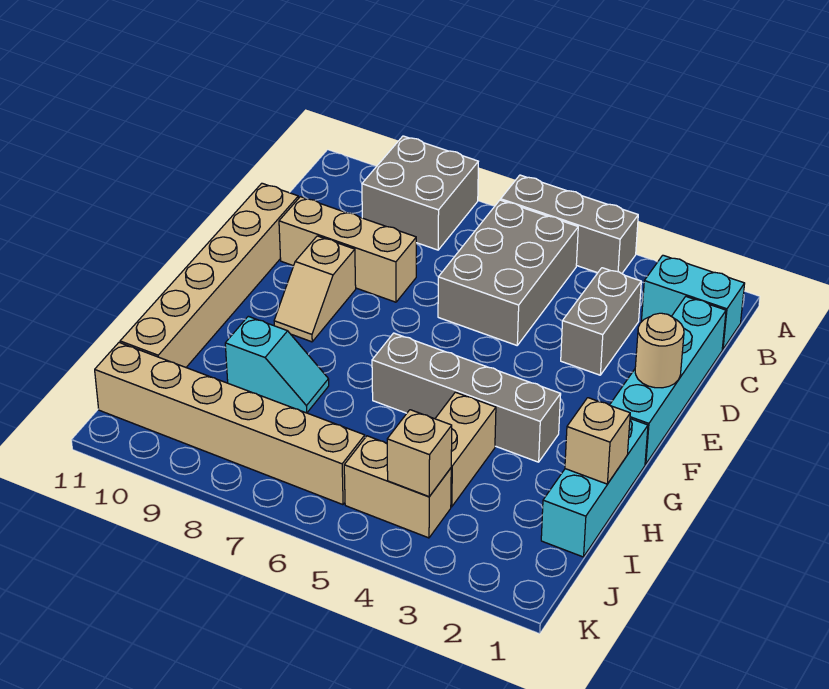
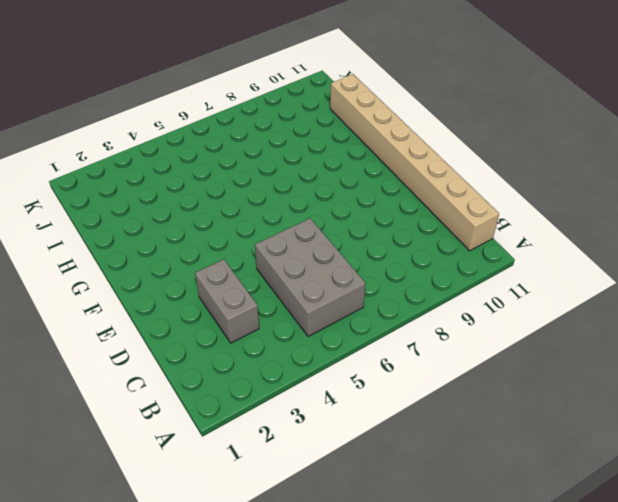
tan brick B11:I11 level 1 -> tan brick D11:I11 level 1
none -> grey brick A4:A6 level 1
none -> grey brick A8:B9 level 1
none -> cyan brick B1:B2 level 1

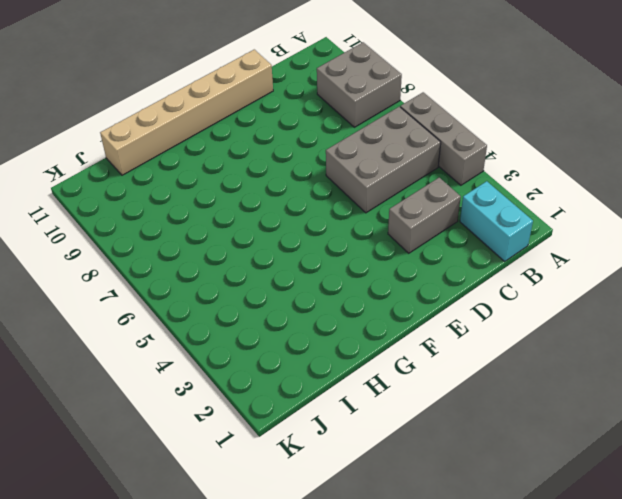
none -> cyan brick C1:F1 level 1
none -> tan brick D8:D10 level 1
none -> tan slope E9:F9 level 1 top E

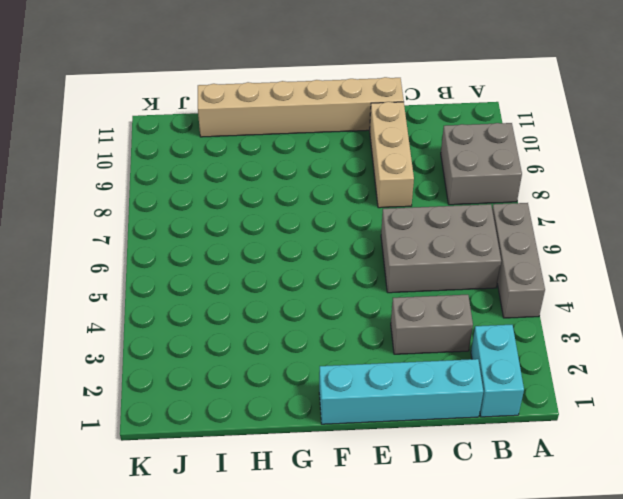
none -> tan slope E9:F9 level 1 top E
none -> cyan brick G1:I1 level 1
none -> grey brick G3:G6 level 1

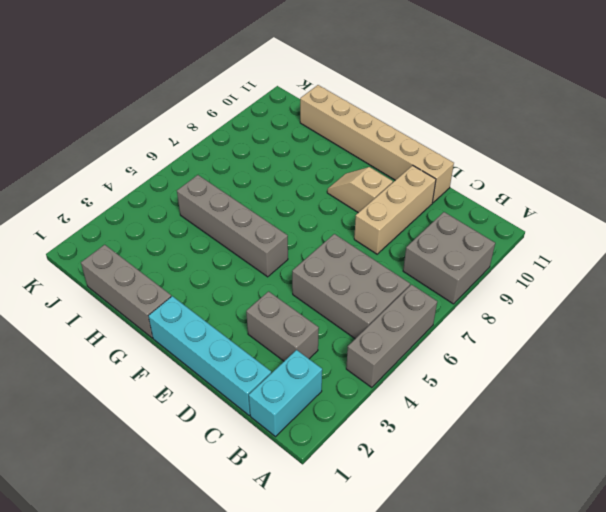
grey brick F5:I5 level 1 -> grey brick G3:G6 level 1
grey brick G1:I1 level 1 -> cyan brick G1:I1 level 1
none -> tan brick H4:I4 level 1
none -> cyan slope H8:H9 level 1 top 9
none -> tan brick J4:J5 level 1

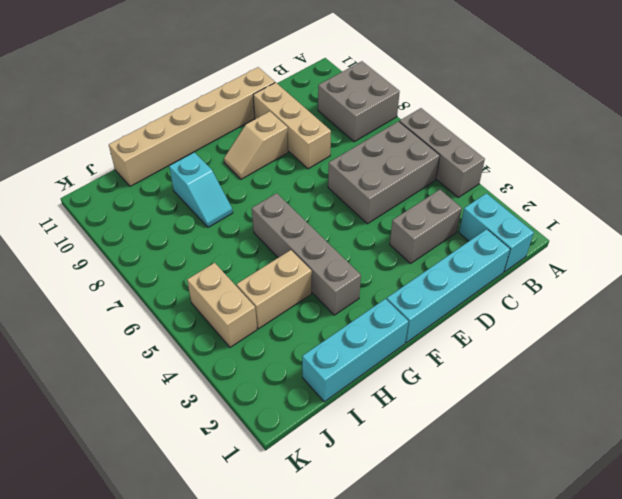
none -> tan brick J6:J11 level 1
none -> tan round brick E1 level 2
none -> tan brick H1 level 2

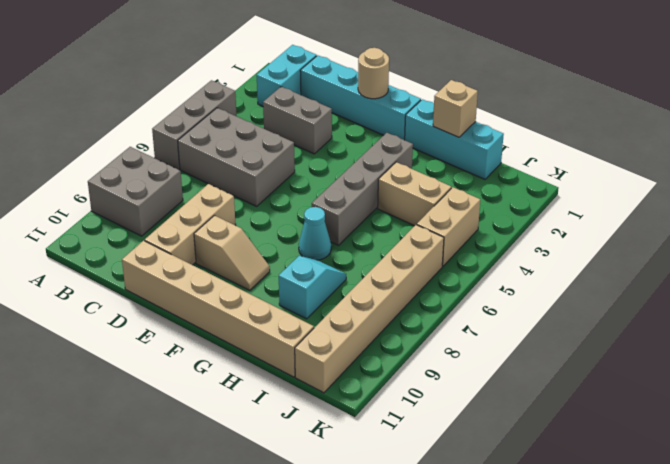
cyan cone G7 level 1 -> none
none -> tan brick J4 level 2

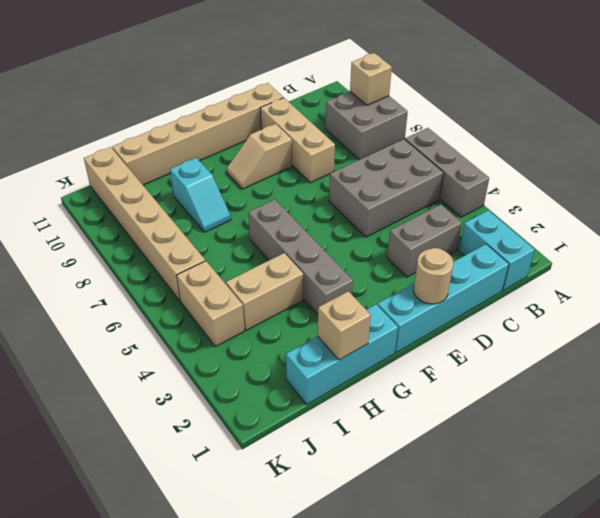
tan brick A9 level 2 -> tan brick J4 level 2

